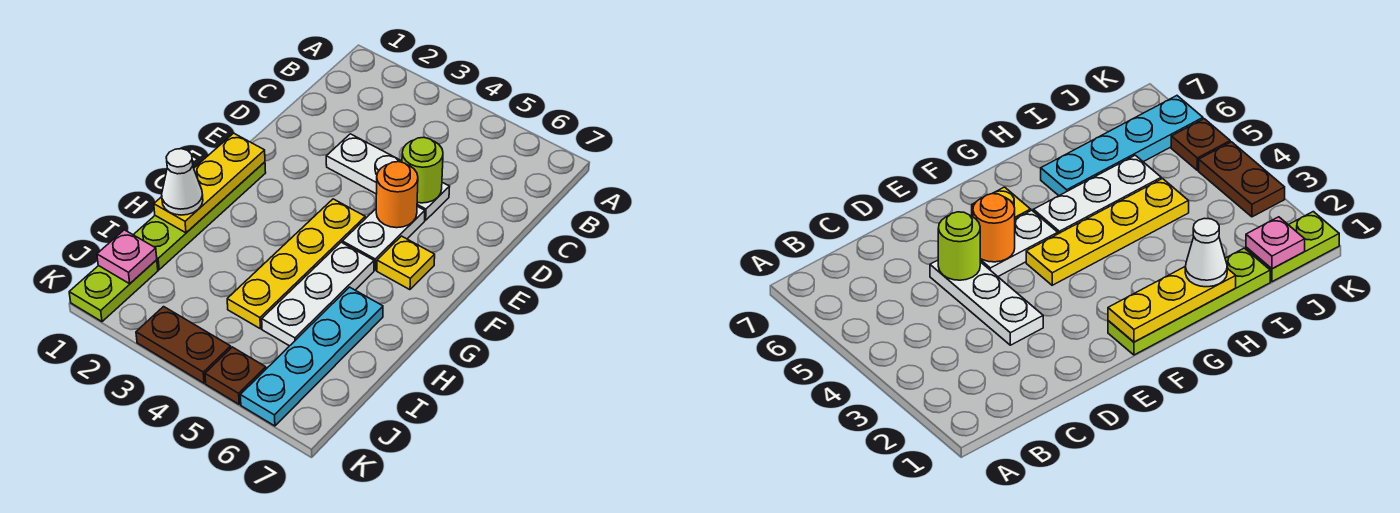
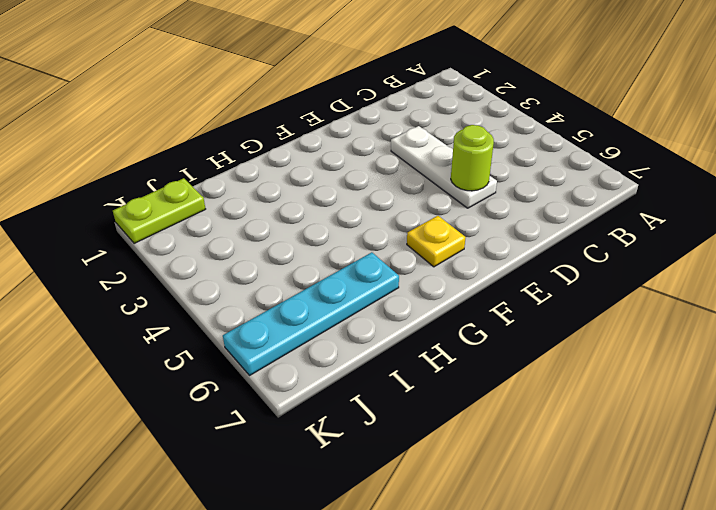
none -> white plate E5:F5 level 1
none -> lime plate F1:I1 level 1
none -> yellow plate F4:I4 level 1

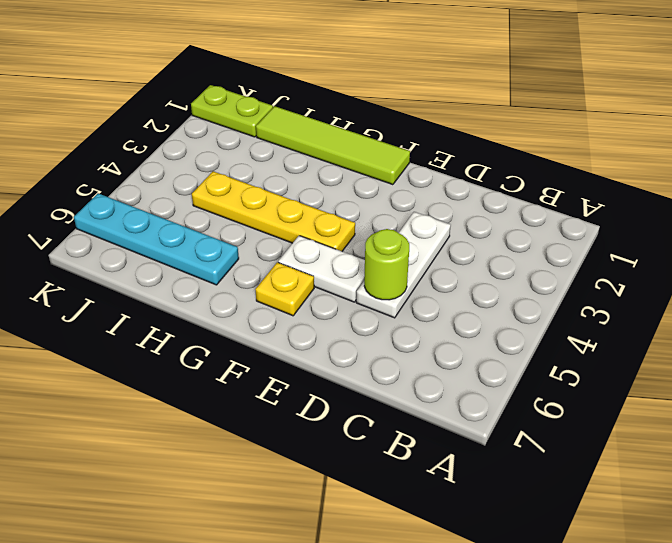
lime tile F1:I1 level 1 -> lime plate F1:I1 level 1
none -> white plate G5:I5 level 1
none -> brown plate K3:K4 level 1
none -> brown plate K5 level 1

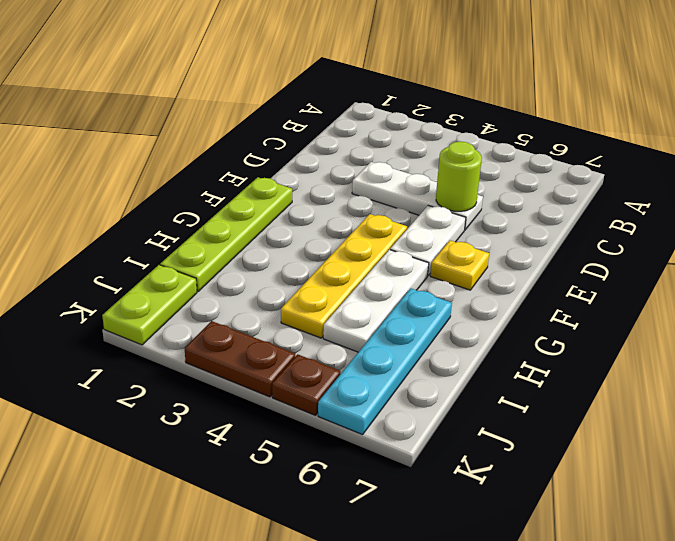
none -> orange round brick E5 level 2
none -> yellow plate F1:H1 level 2
none -> pink plate J1 level 2

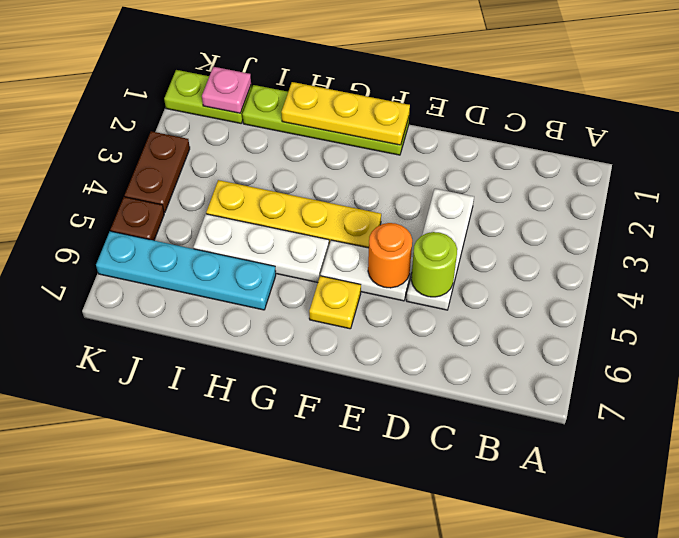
none -> white cone H1 level 3

